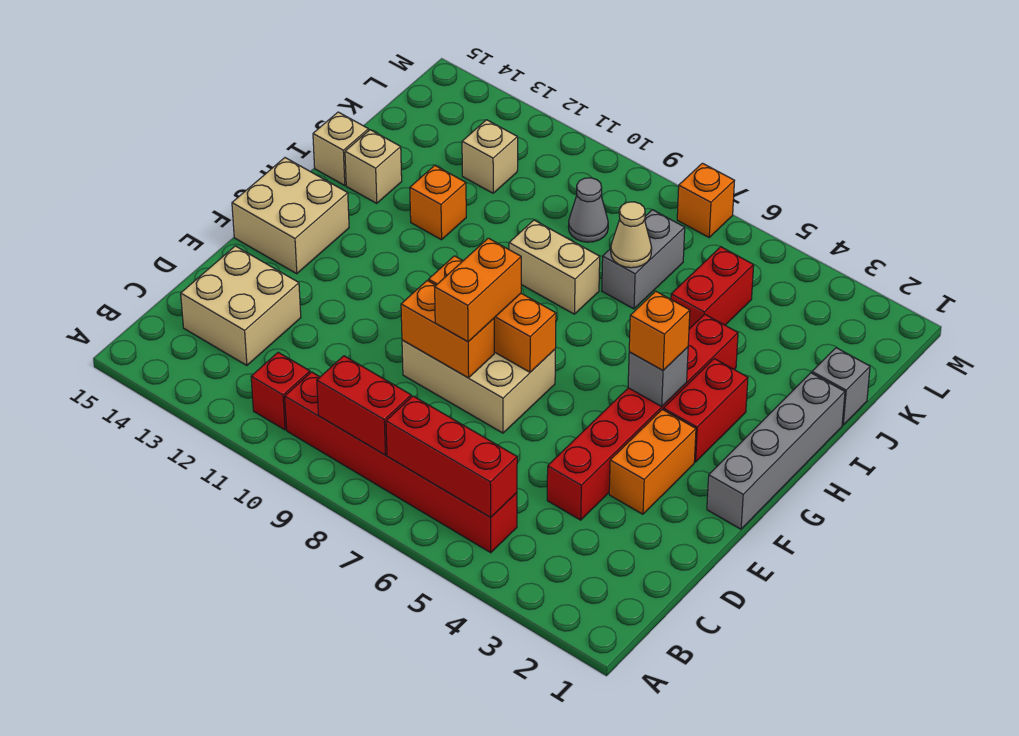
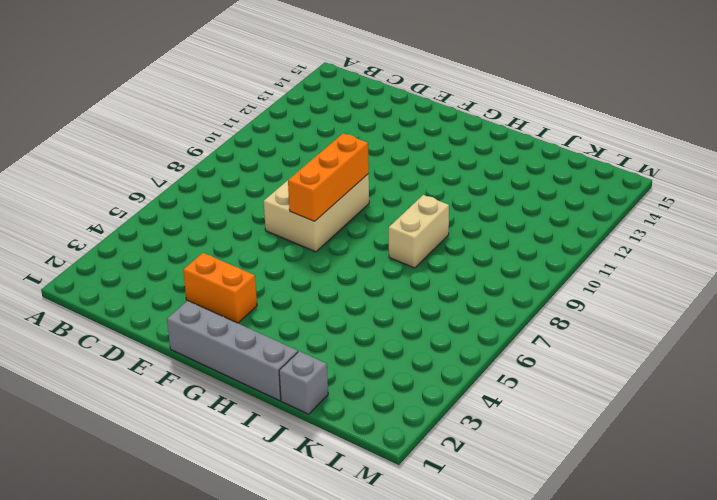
none -> red brick B5:B10 level 1
none -> red brick B11 level 1
none -> tan brick C13:D14 level 1

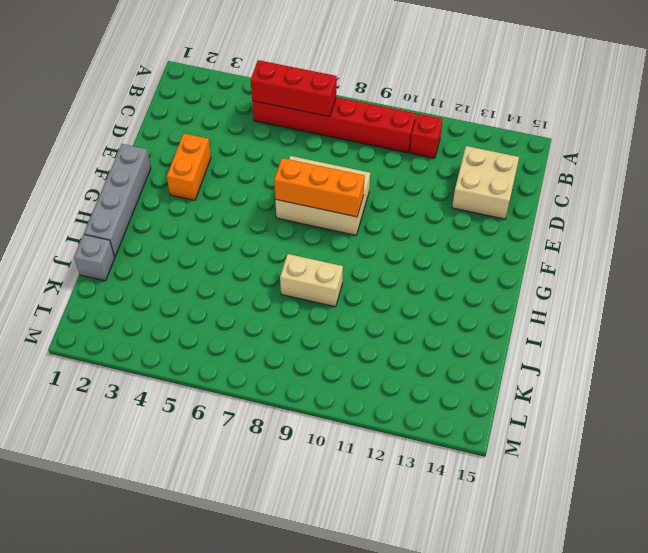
none -> red brick D4:I4 level 1
none -> tan brick F14:G15 level 1
none -> red brick G3:H3 level 1

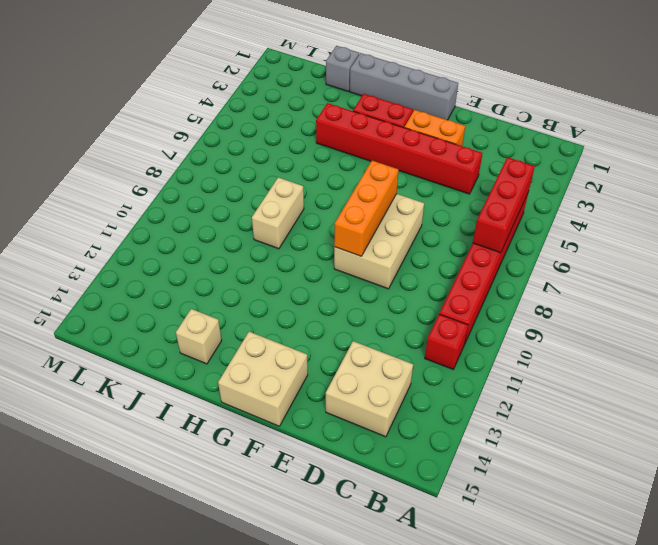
none -> orange brick I12 level 1
none -> tan brick I15 level 1
none -> red brick J5:K5 level 1

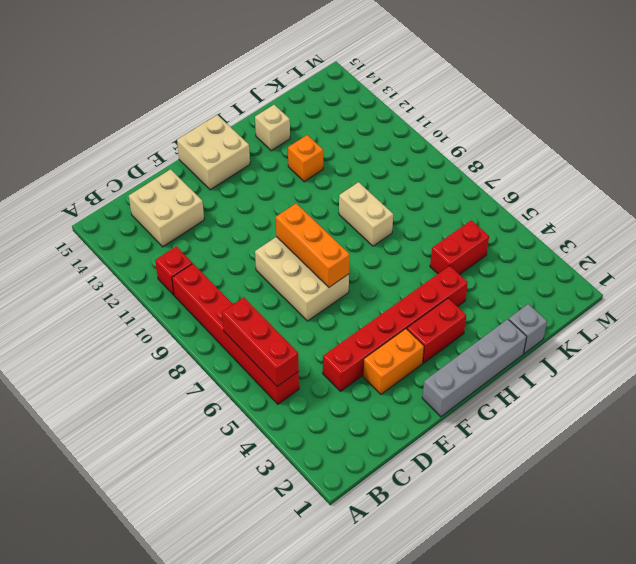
none -> tan brick I15 level 1
none -> grey brick J7:K7 level 1
none -> grey cone K9 level 1

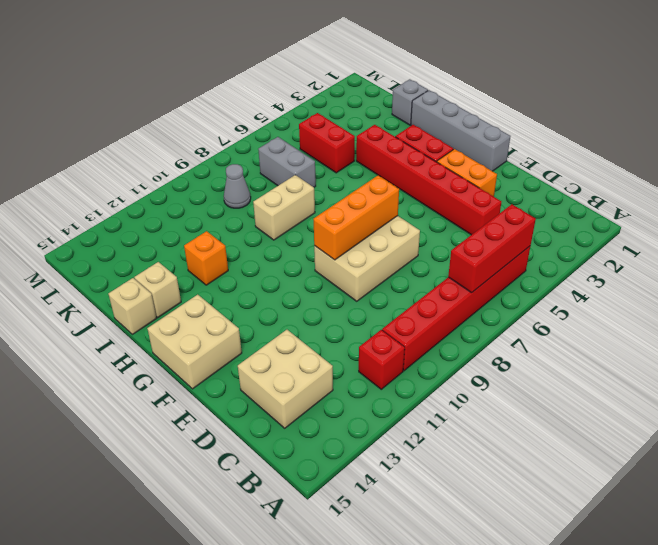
none -> tan brick K12 level 1
none -> orange brick M7 level 1
none -> red brick B8:B9 level 2

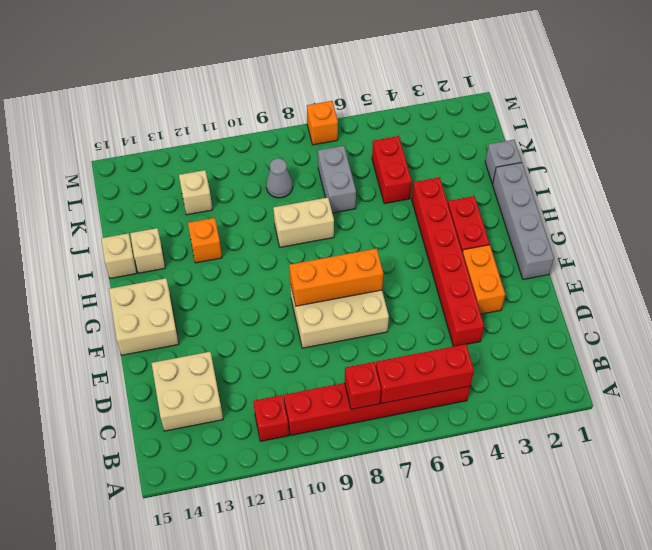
red brick B8 level 2 -> red brick B8:B9 level 2
none -> orange brick E8:E9 level 2
none -> grey brick G4 level 2
none -> tan cone J7 level 2

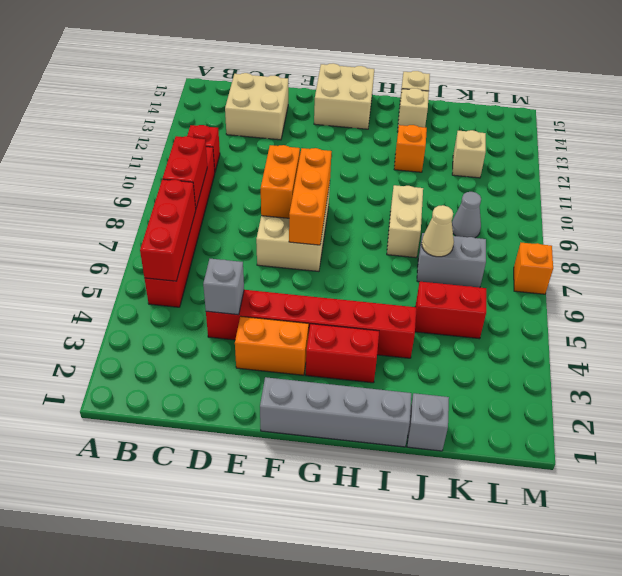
grey brick D4 level 2 -> grey brick G4 level 2
none -> orange brick E8:F8 level 3
none -> orange brick G4 level 3

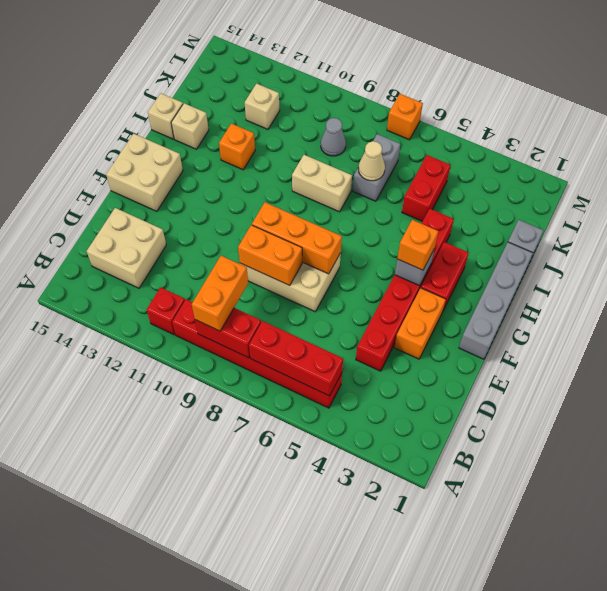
orange brick B9:C9 level 3 -> orange brick E8:F8 level 3

